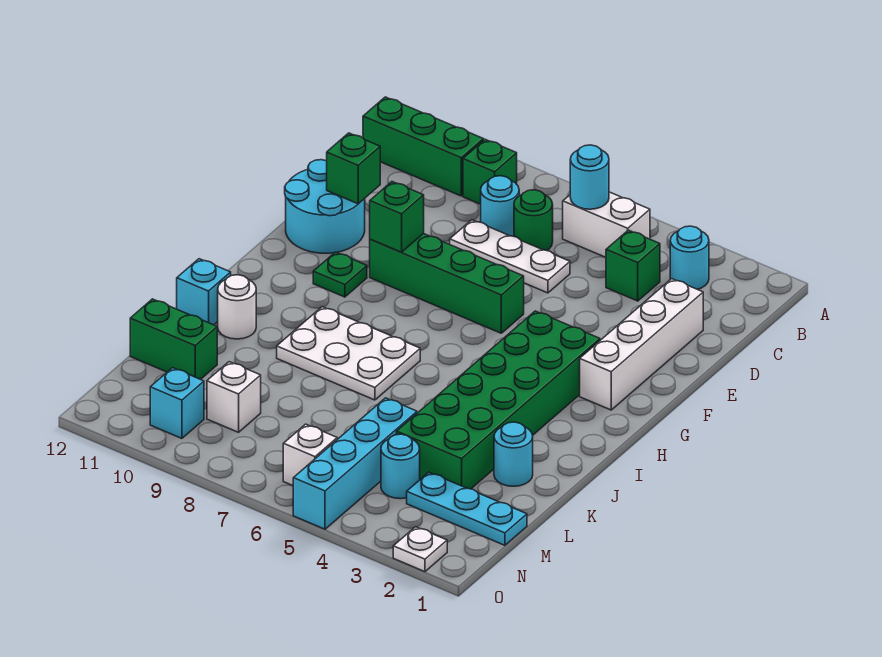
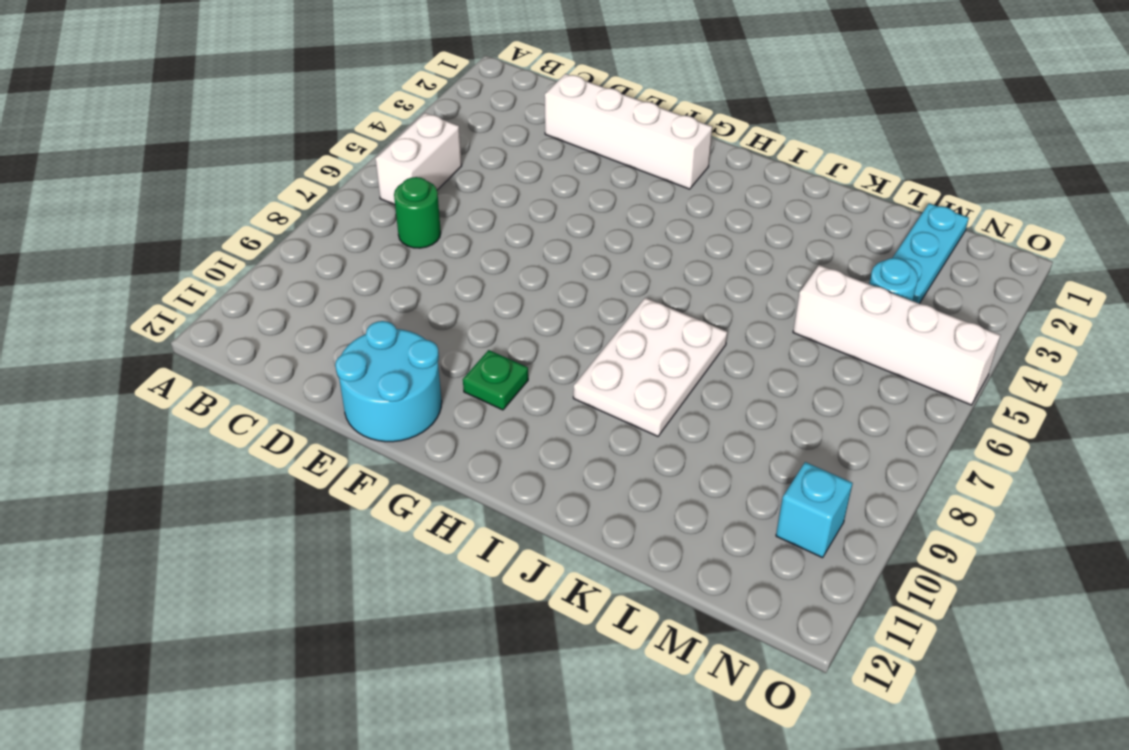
white brick L5:O5 level 1 -> cyan brick L5:O5 level 1
none -> cyan round brick B3 level 1
none -> green brick B9 level 1
none -> green brick B10:B12 level 1

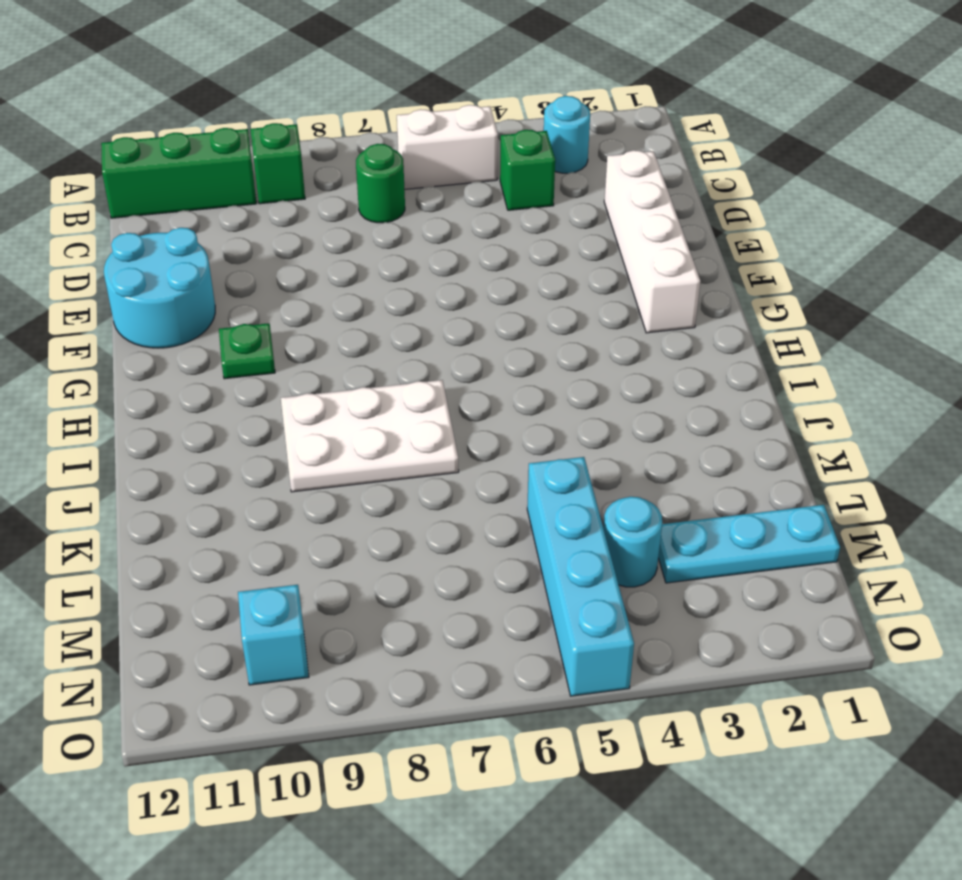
none -> cyan round brick C8 level 1
none -> white plate D6:D8 level 1
none -> green brick F6:F9 level 1

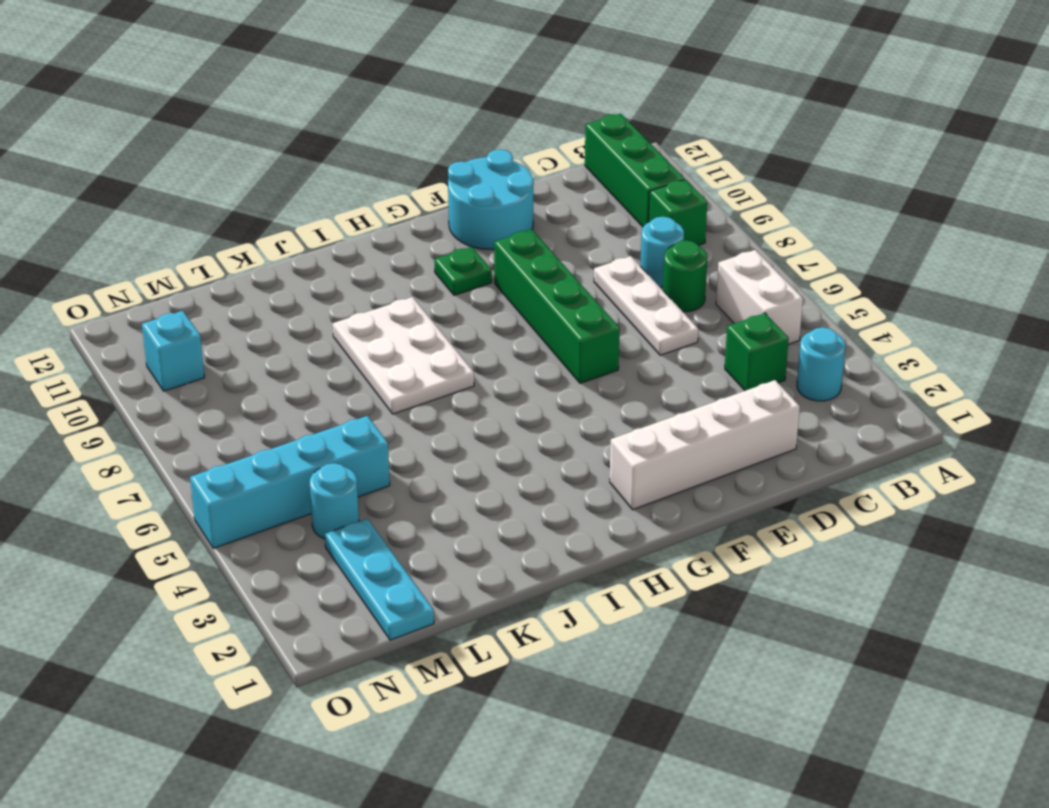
none -> green brick G3:L4 level 1
none -> white round brick J11 level 1
none -> cyan brick J12 level 1

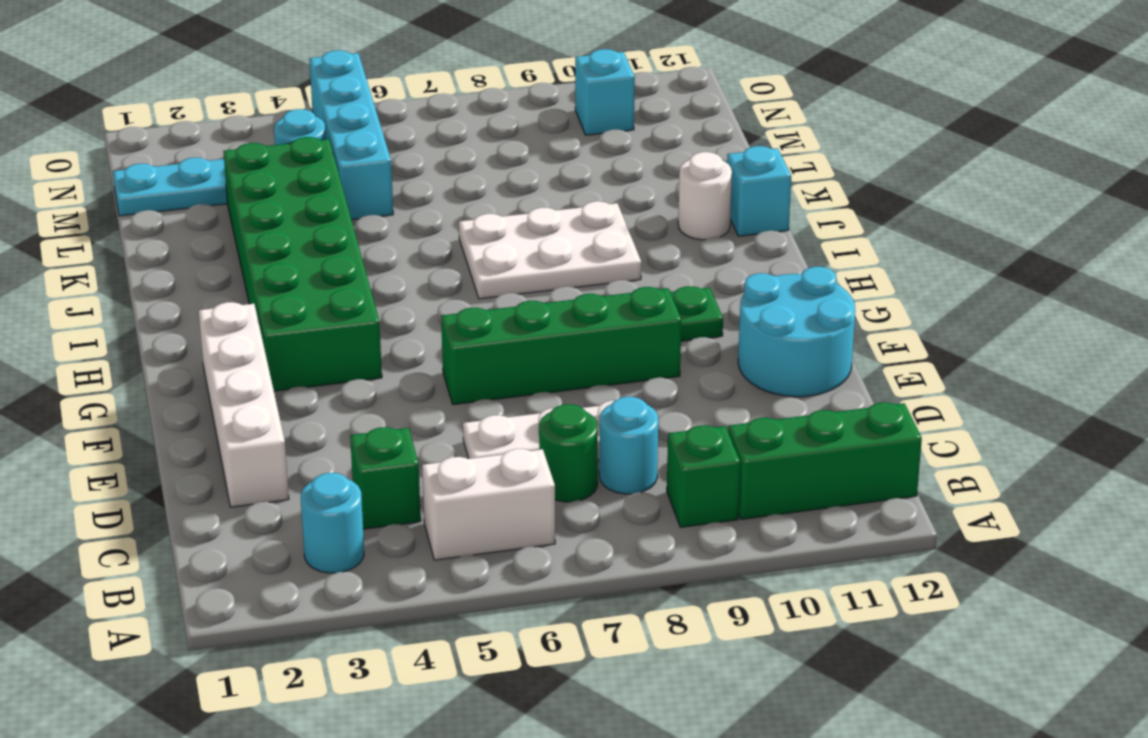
none -> cyan round brick K2 level 1
none -> green brick L11:L12 level 1
none -> white brick M9 level 1

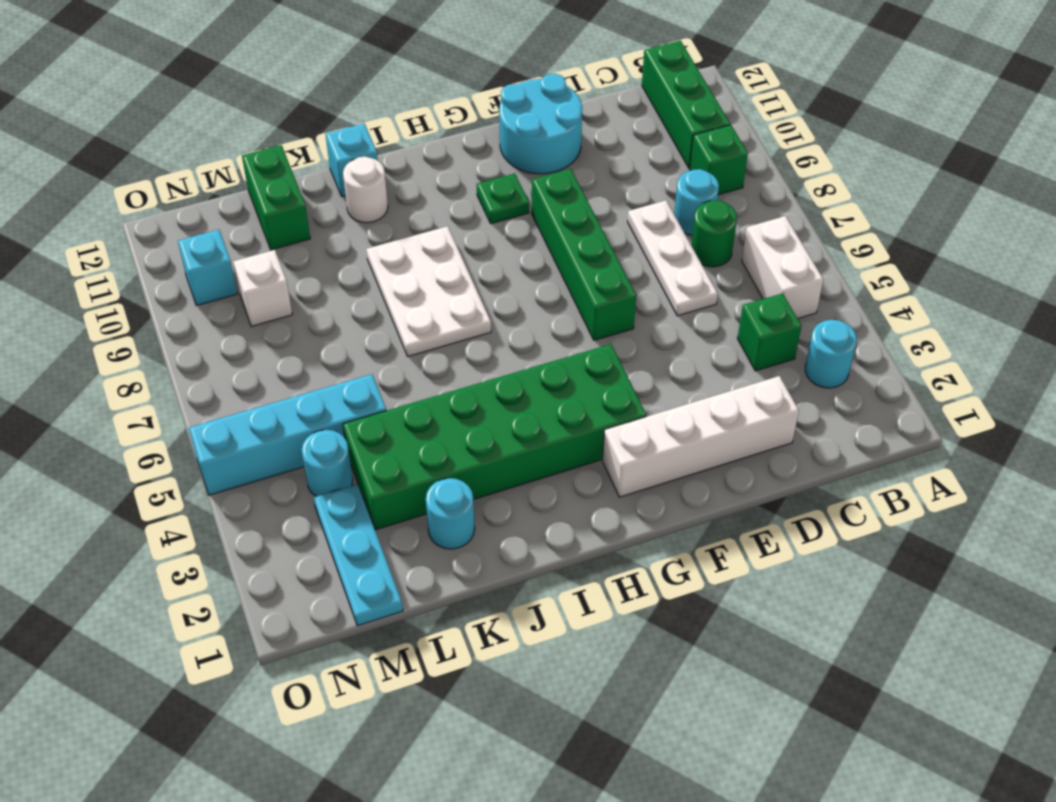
none -> white brick N6 level 1
none -> white plate O2 level 1
none -> cyan round brick B6 level 2

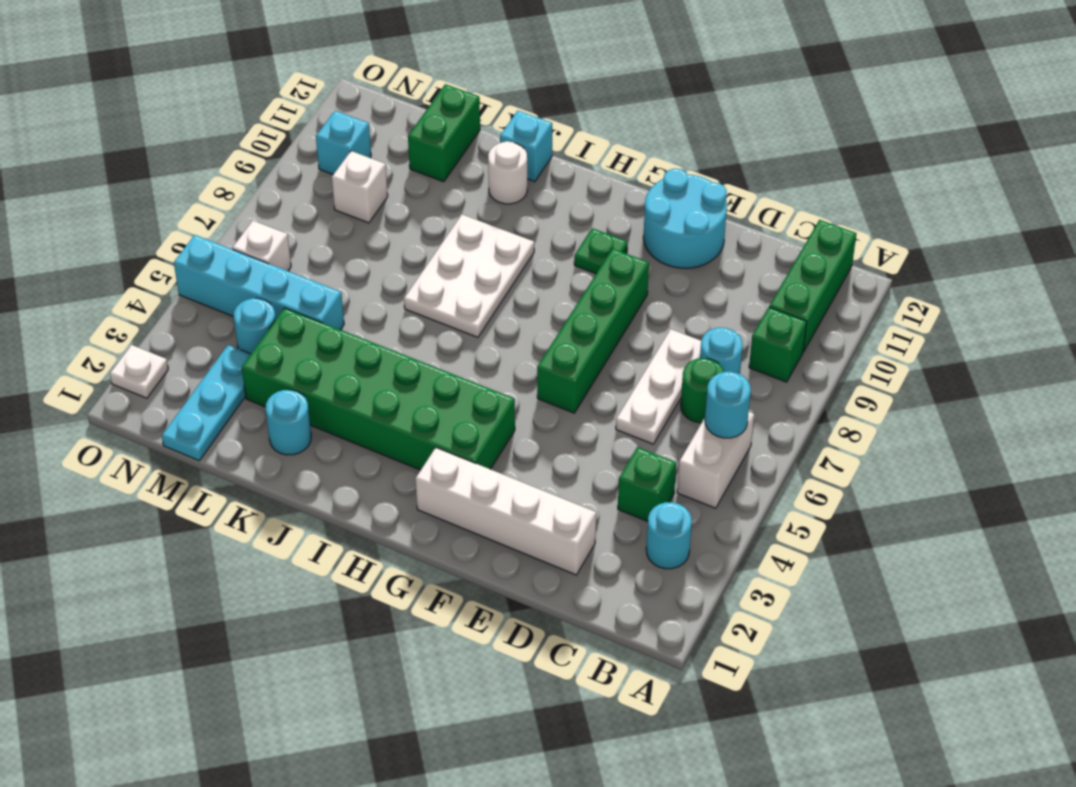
none -> green brick E11 level 2
none -> green brick F9 level 2

